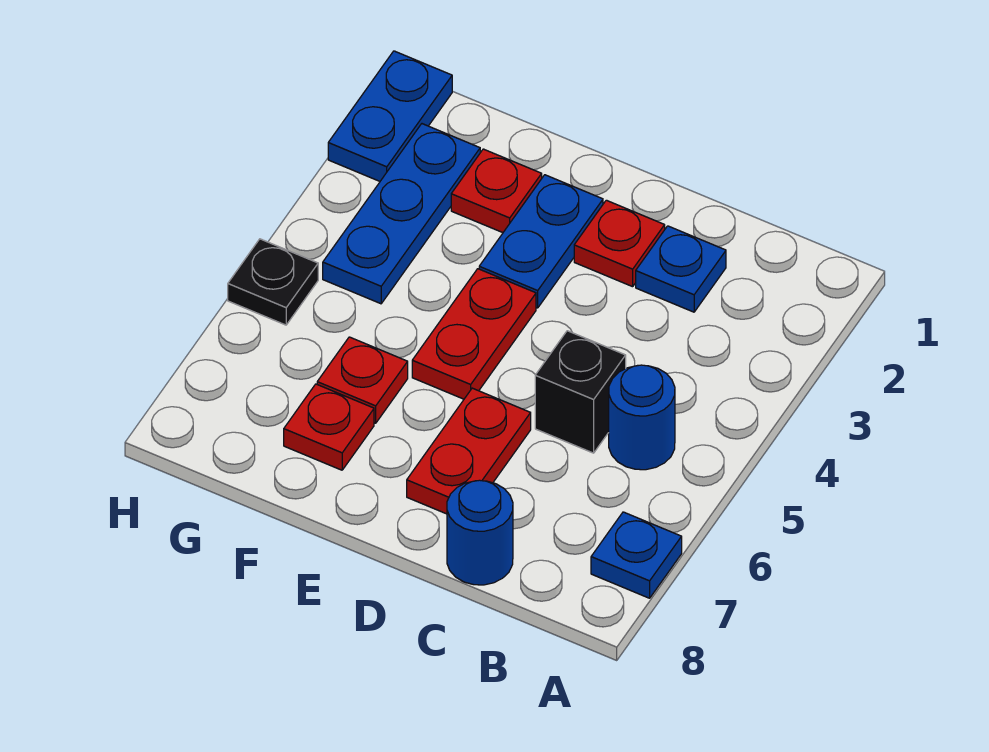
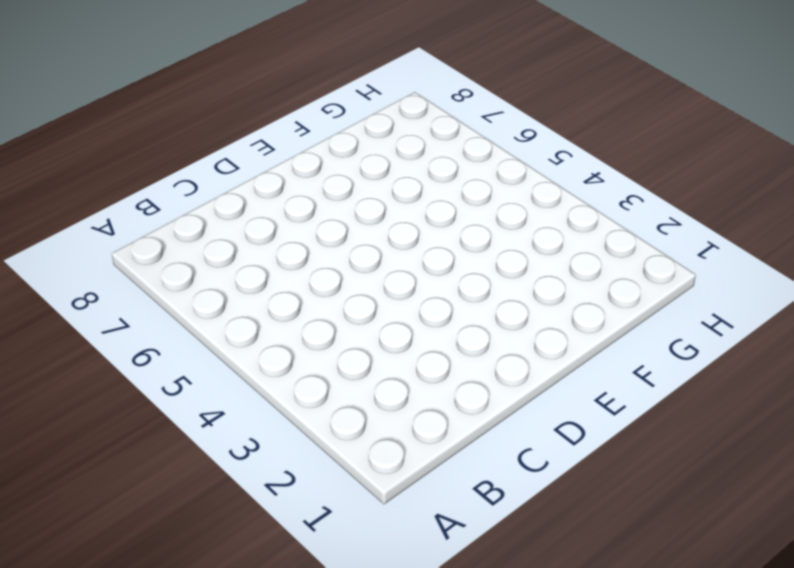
none -> blue plate A7 level 1
none -> blue round brick B5 level 1
none -> blue plate C2 level 1

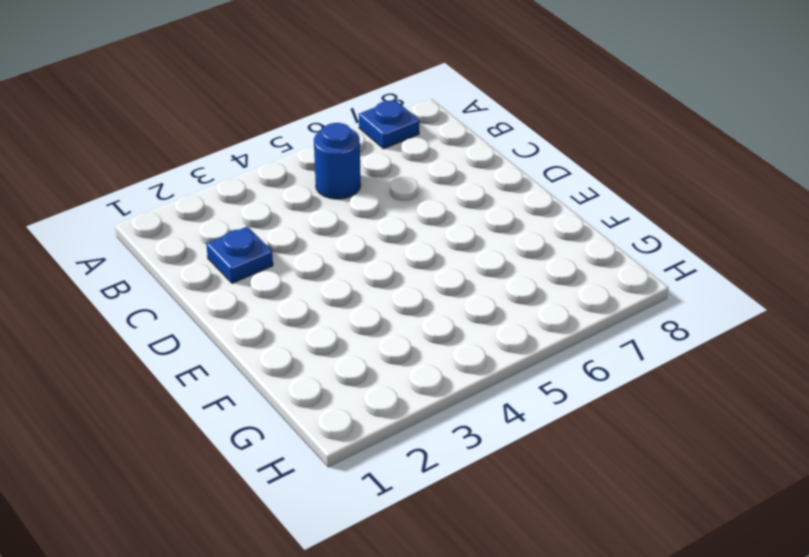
none -> black brick C5 level 1
none -> blue round brick C8 level 1
none -> red plate D2 level 1

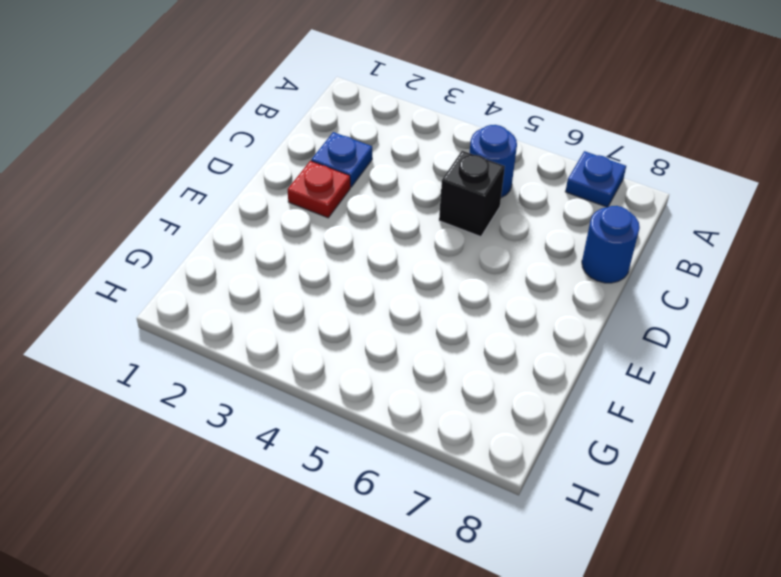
none -> red plate D6:D7 level 1
none -> blue plate E2:E3 level 1
none -> red plate E4:E5 level 1

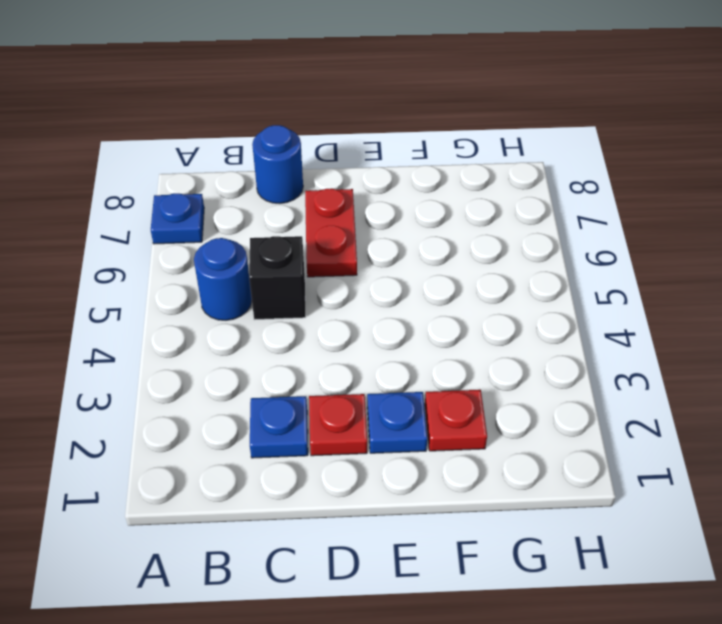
blue plate E2 level 1 -> blue plate E2:E3 level 1
none -> red plate E4:E5 level 1
none -> red plate F6 level 1
none -> red plate F7 level 1

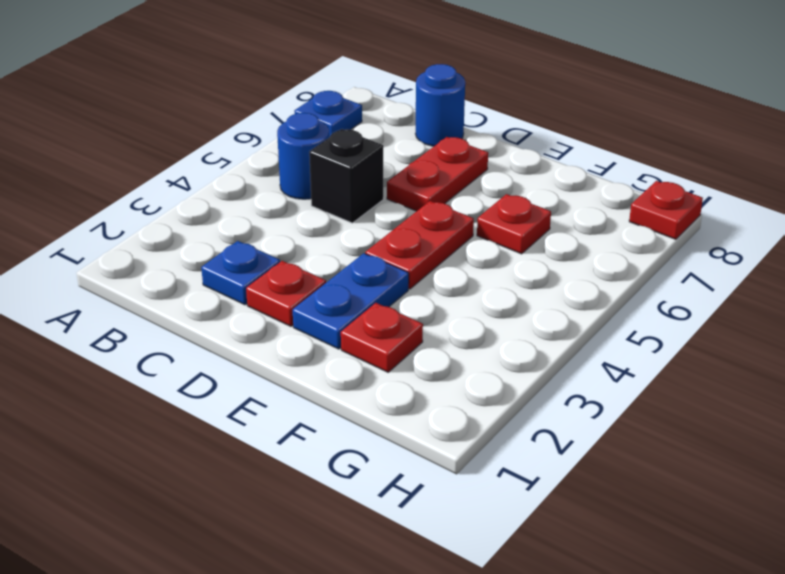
red plate H8 level 1 -> red plate F7 level 1
none -> blue plate G2:G4 level 1
none -> blue plate H1:H2 level 1
none -> black plate H5 level 1

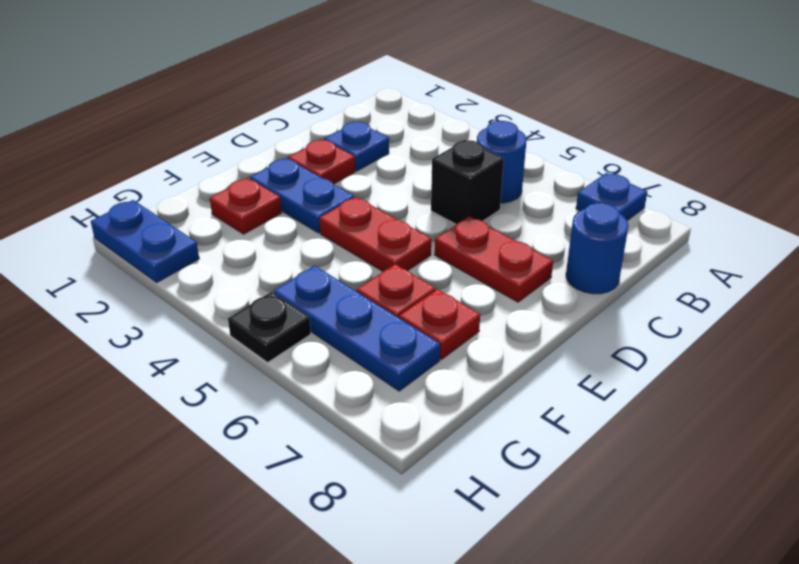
blue plate G5:G7 level 1 -> blue plate G2:G4 level 1

